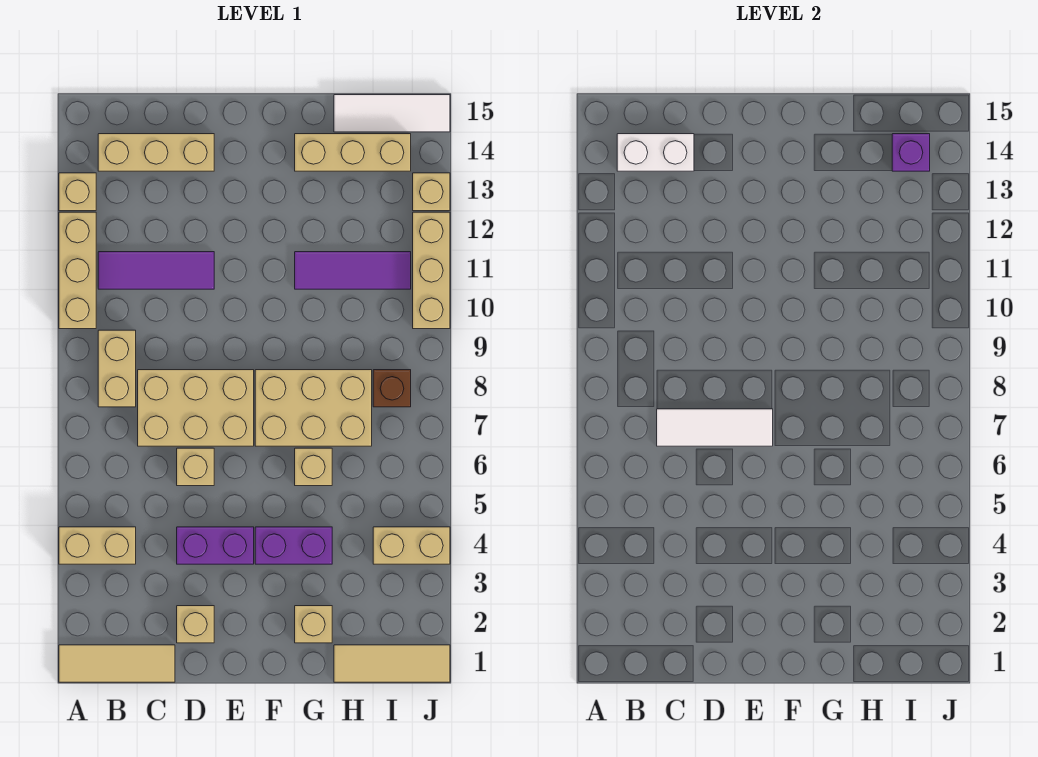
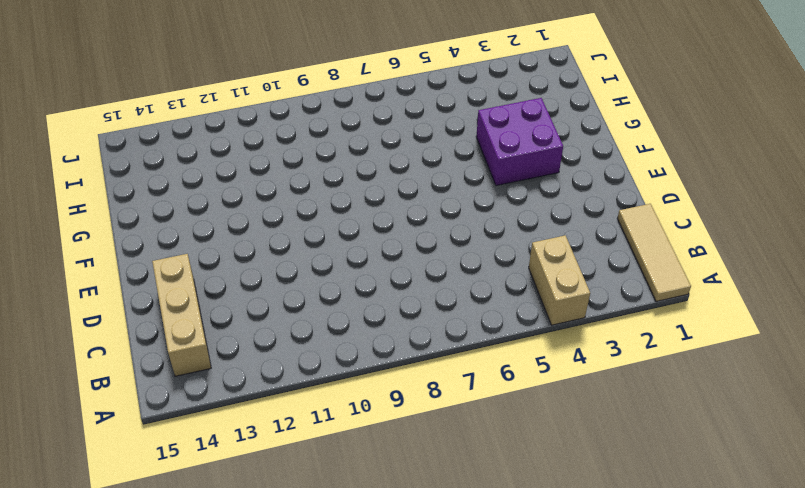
purple brick F3:G4 level 1 -> purple brick F4:G4 level 1
none -> tan brick A10:A12 level 1
none -> tan brick A13 level 1
none -> tan brick B8:B9 level 1

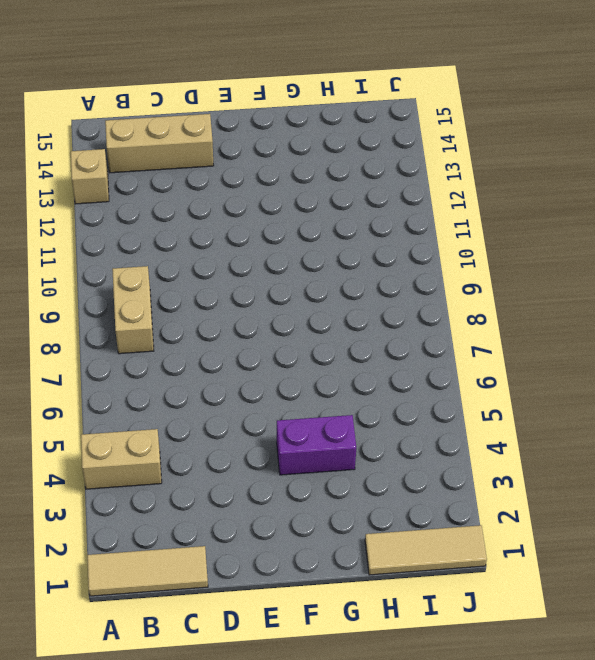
none -> tan brick A10:A12 level 1
none -> purple tile B11:D11 level 1
none -> tan brick C7:E8 level 1

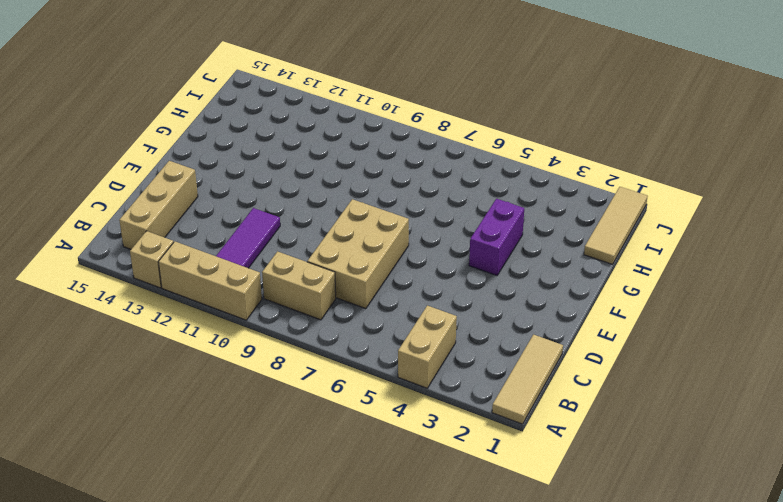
none -> tan brick D2 level 1
none -> purple brick D4:E4 level 1
none -> tan brick D6 level 1

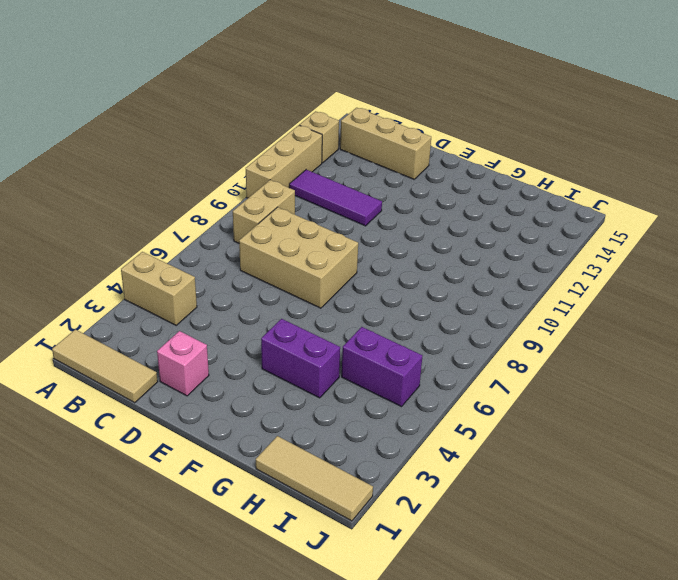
pink brick D2 level 1 -> tan brick D2 level 1
purple brick H5:I5 level 1 -> purple brick D4:E4 level 1
none -> tan brick D6 level 1
none -> tan brick F7:H8 level 1
none -> tan brick G2 level 1

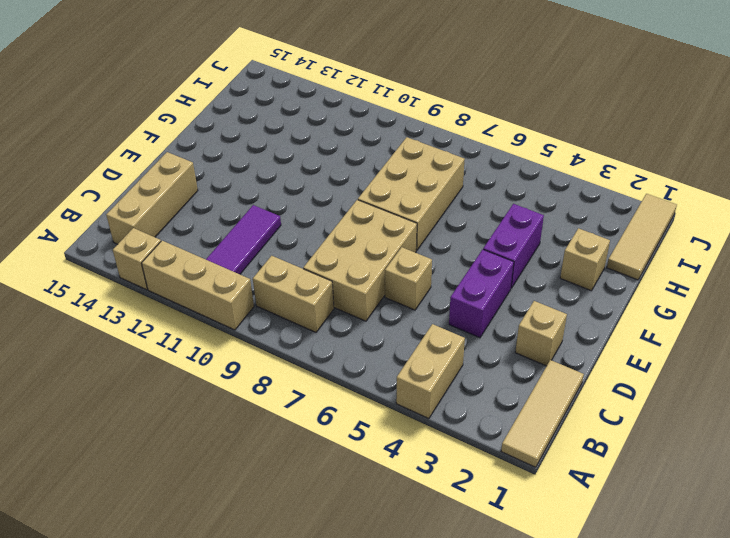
none -> tan brick G6 level 1
none -> purple tile G11:I11 level 1
none -> tan brick G14:I14 level 1

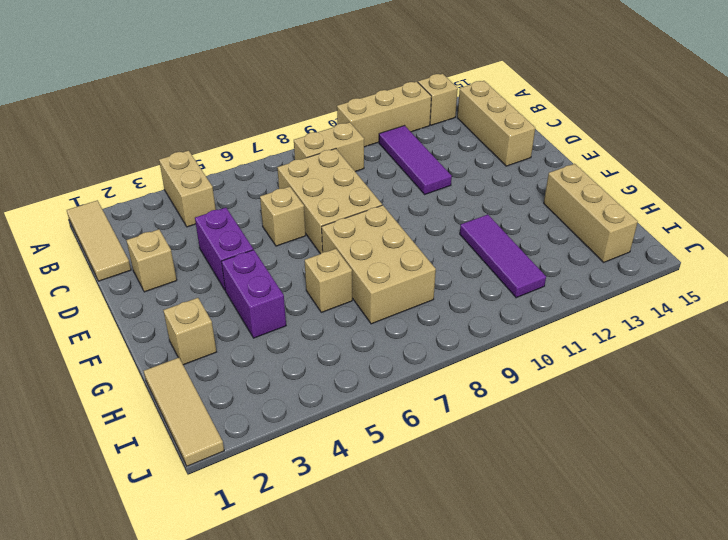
none -> white tile H15:J15 level 1
none -> tan brick I4:J4 level 1
none -> brown brick I8 level 1

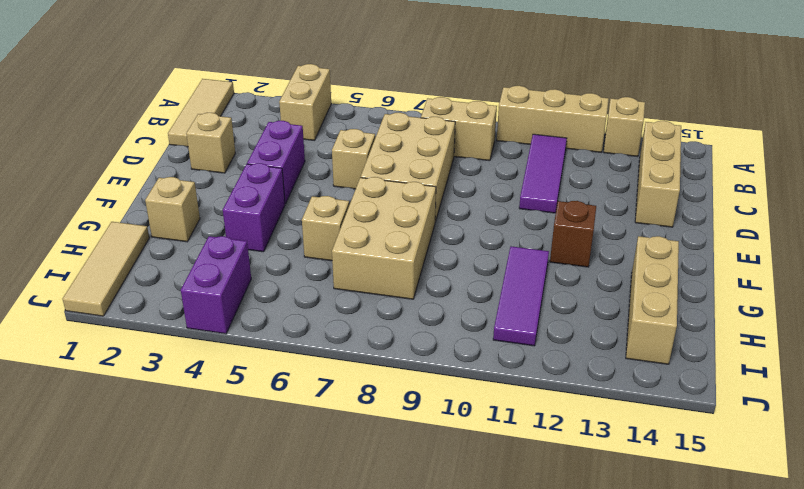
brown brick F12 level 1 -> brown brick I8 level 1
purple brick I4:J4 level 1 -> tan brick I4:J4 level 1
none -> white tile H15:J15 level 1
none -> tan brick J10:J12 level 1
none -> tan brick J13 level 1

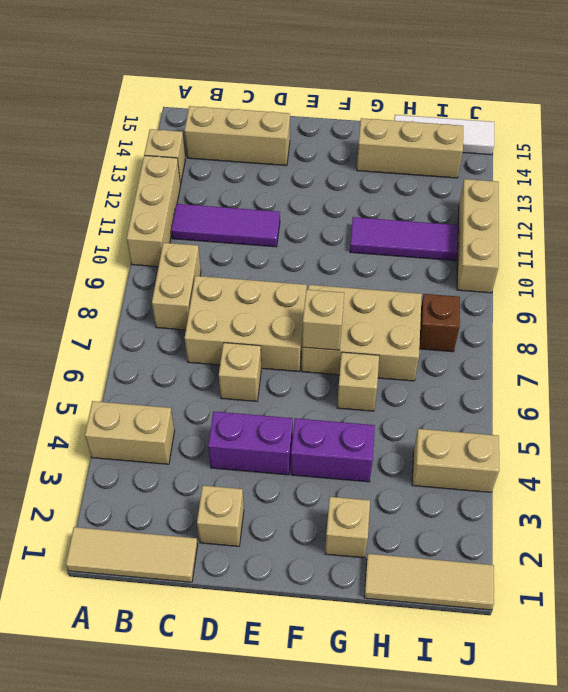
tan brick F7 level 2 -> tan brick J13 level 1
none -> white brick B14:C14 level 2
none -> white tile C7:E7 level 2
none -> purple brick I14 level 2

